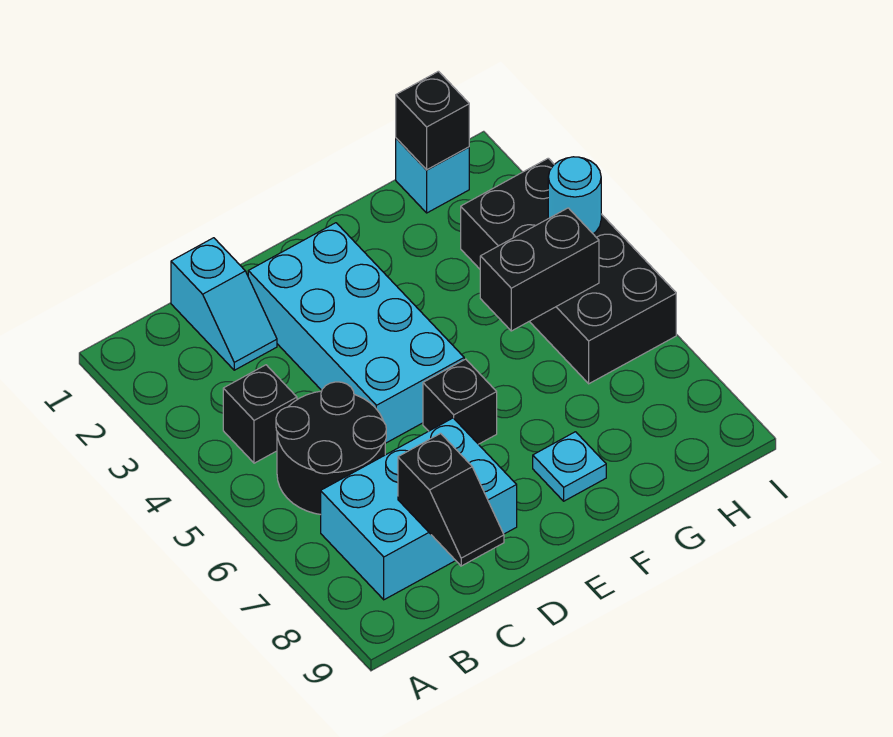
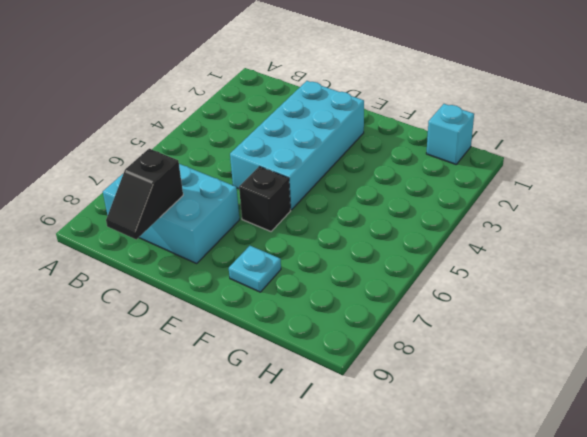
none -> black brick B4 level 1
none -> black round brick B5:C6 level 1
none -> cyan slope C1:C2 level 1 top 1

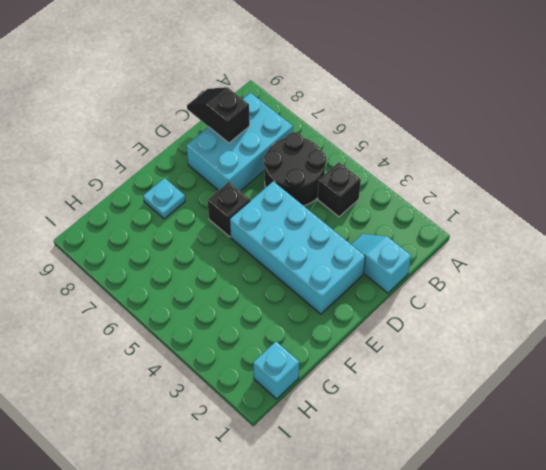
none -> black brick H3:I6 level 1
none -> black brick G5:H5 level 2
none -> black brick H1 level 2

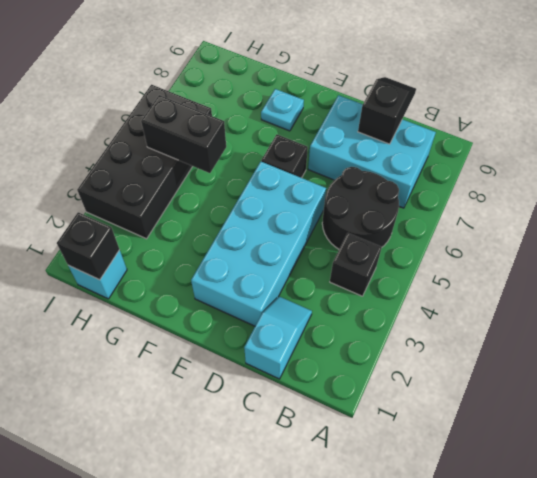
none -> cyan round brick I4 level 2

